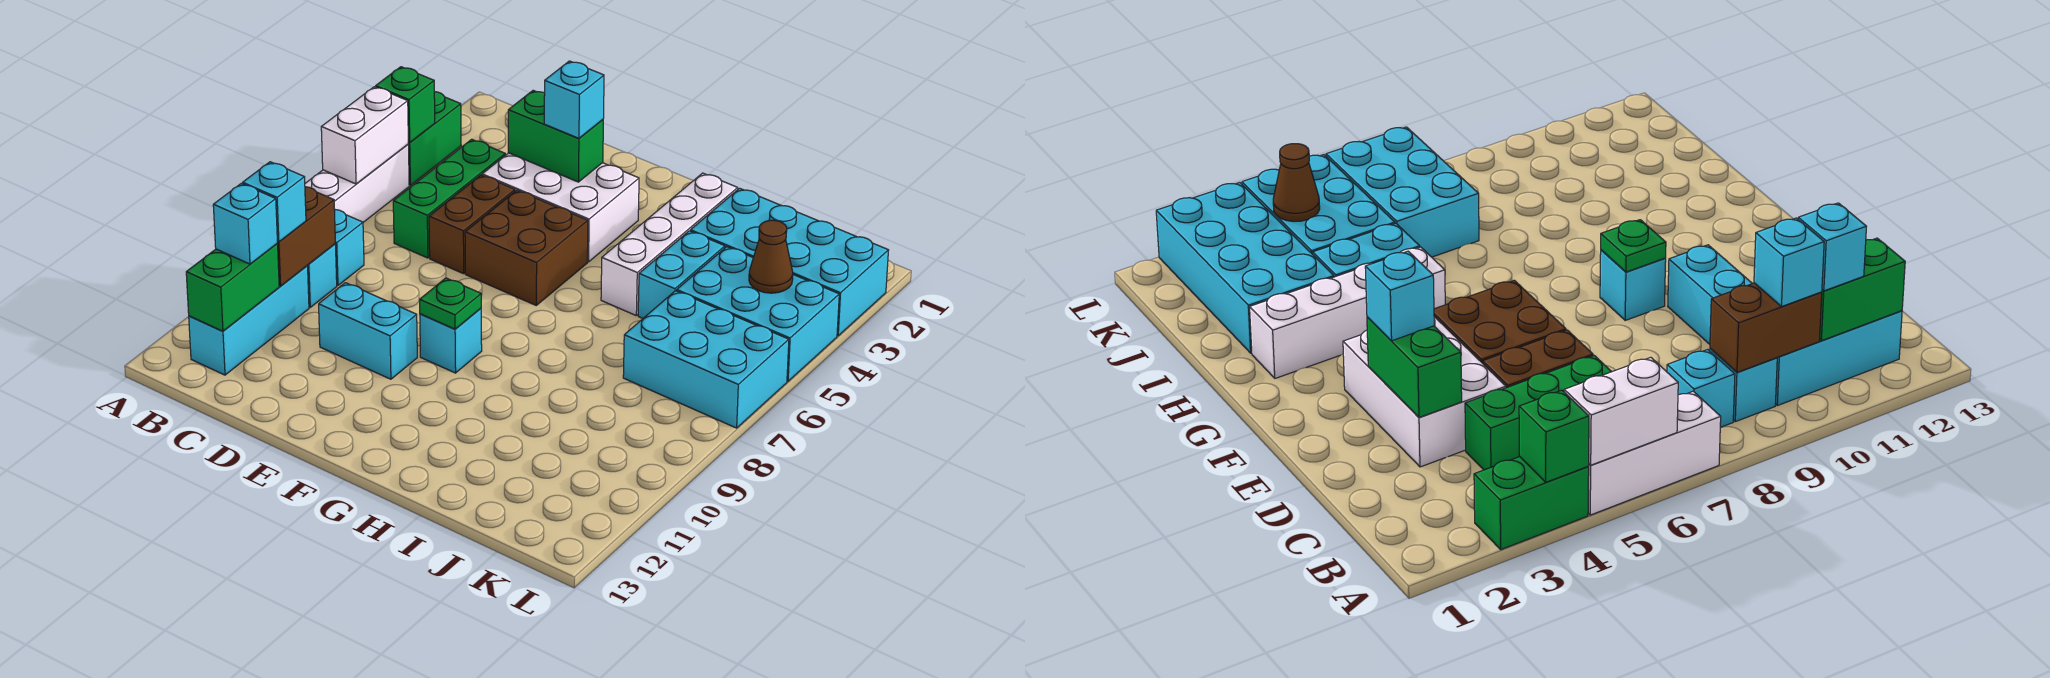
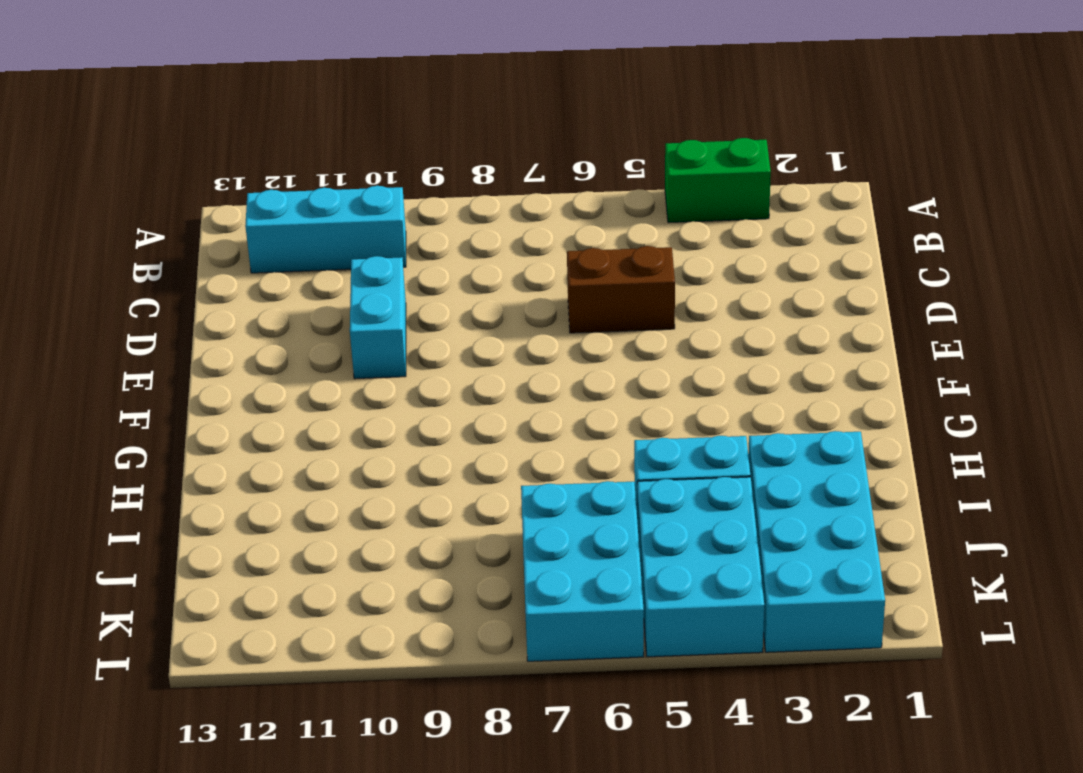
none -> white brick A5:A7 level 1
none -> cyan brick B8 level 1
none -> cyan brick B9 level 1

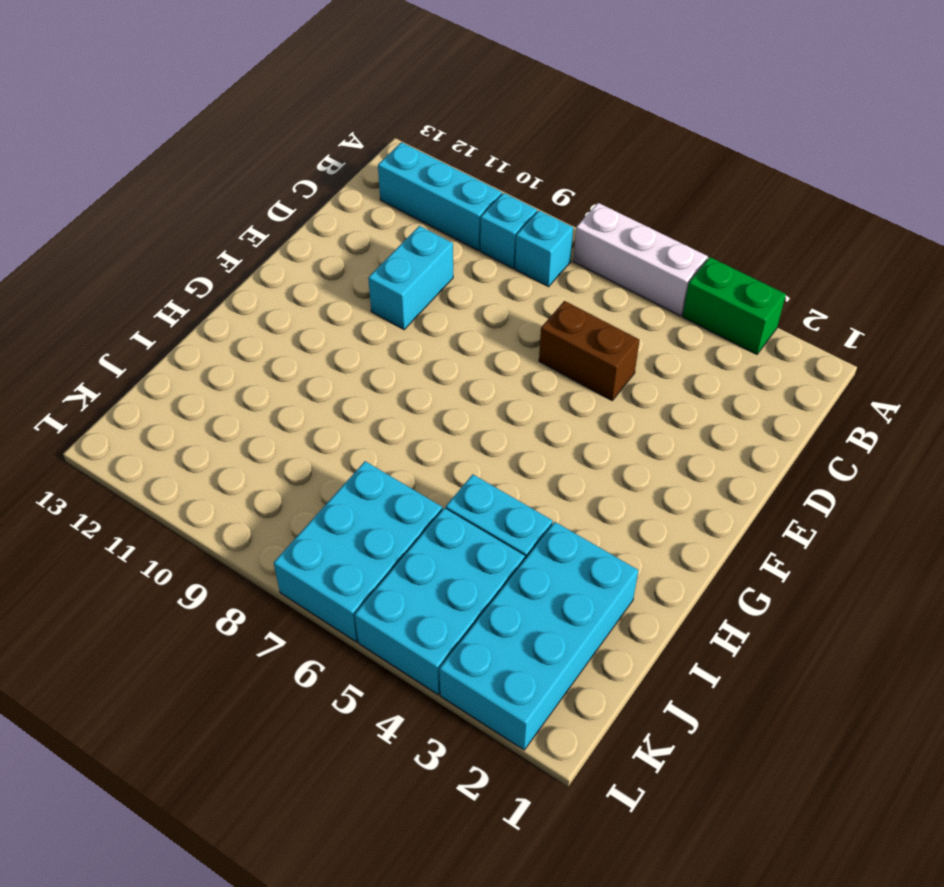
none -> green brick C4:C6 level 1
none -> white brick D3:F4 level 1
none -> brown brick E5:F6 level 1

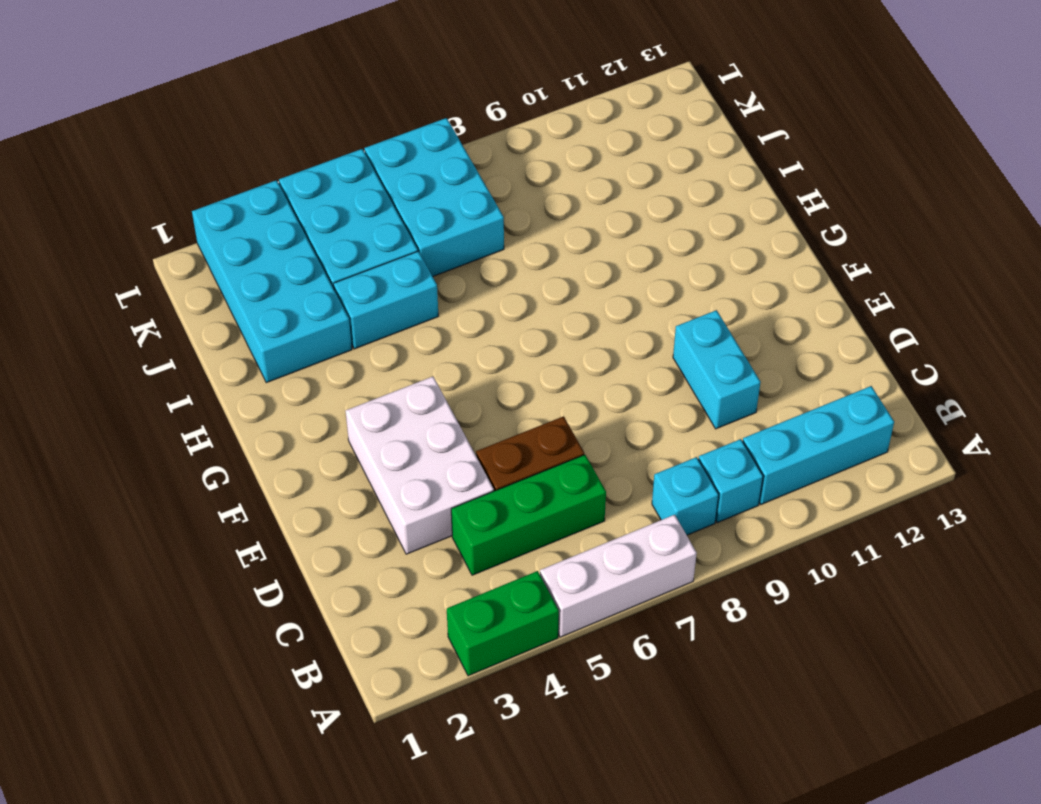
none -> brown brick E5:F6 level 1
none -> cyan brick F9 level 1
none -> white brick H2:H5 level 1

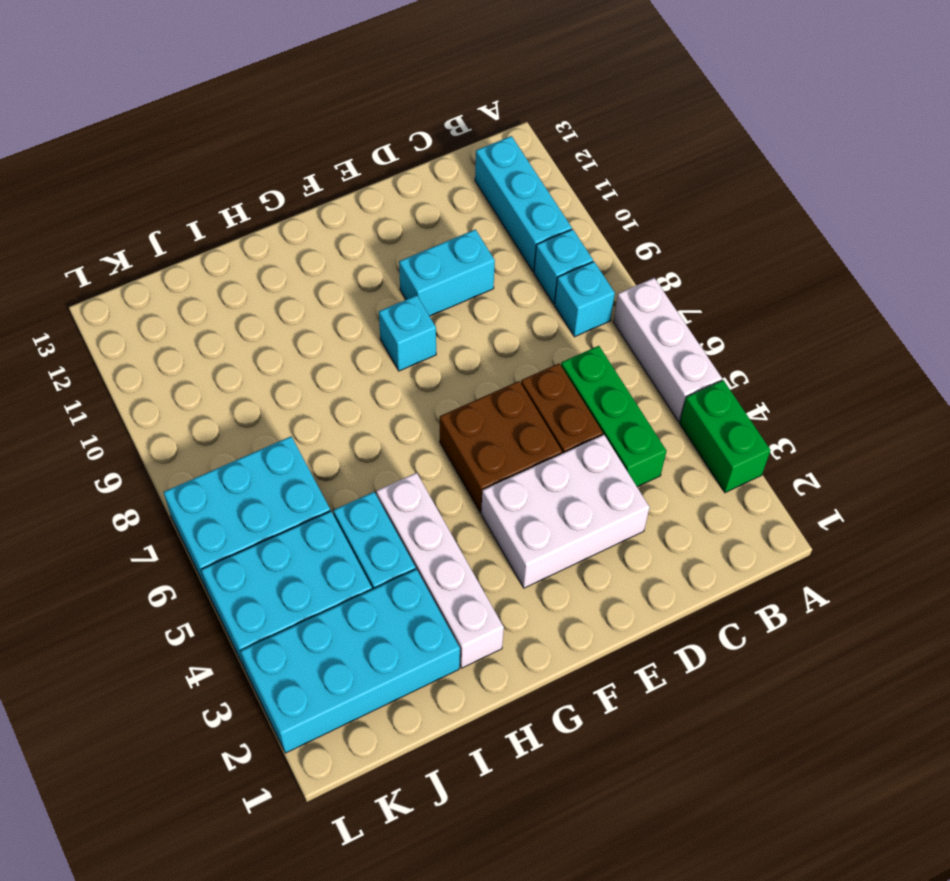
none -> green brick A4 level 2
none -> white brick A5:A6 level 2
none -> brown brick B9:B10 level 2

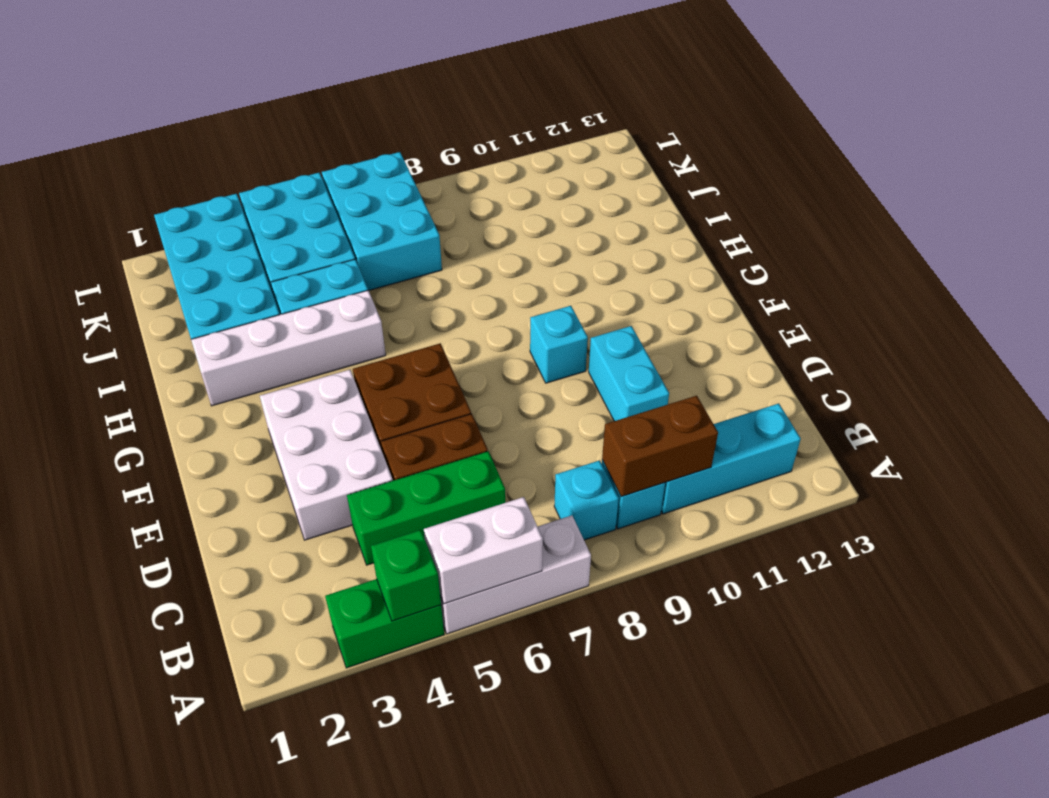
none -> green brick B11:B12 level 2
none -> green brick D3:E3 level 2
none -> green plate F9 level 2

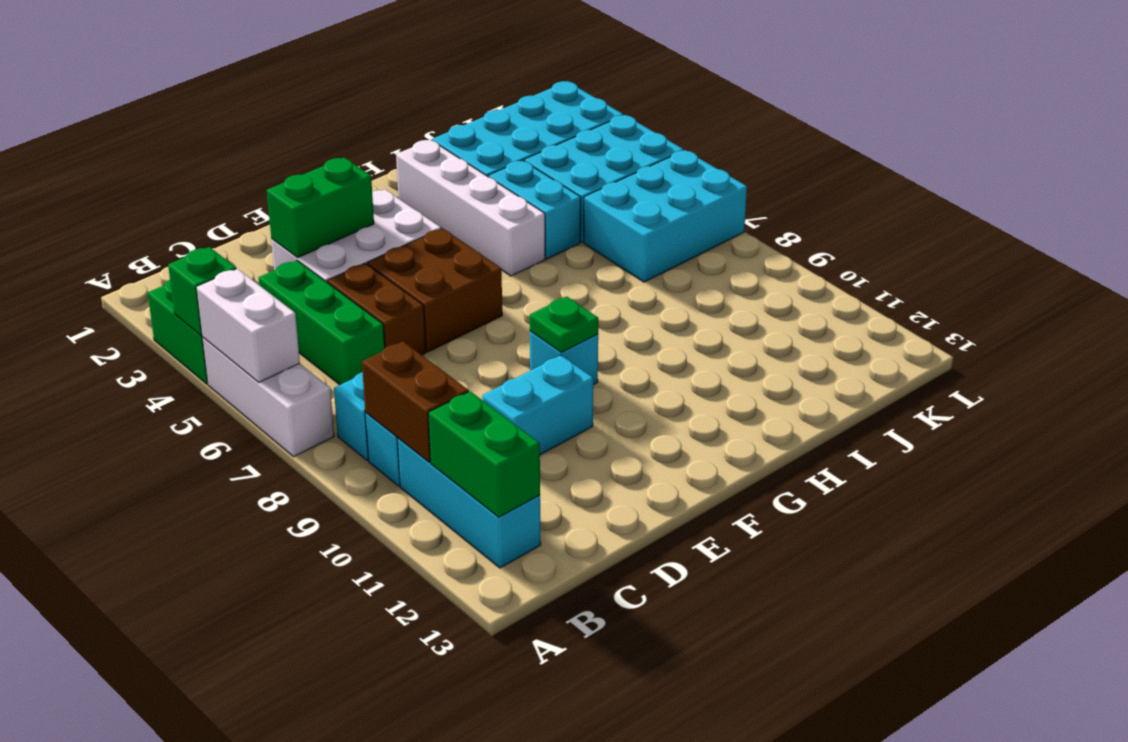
none -> brown cone K4 level 2
none -> cyan brick B10 level 3
none -> cyan brick B11 level 3

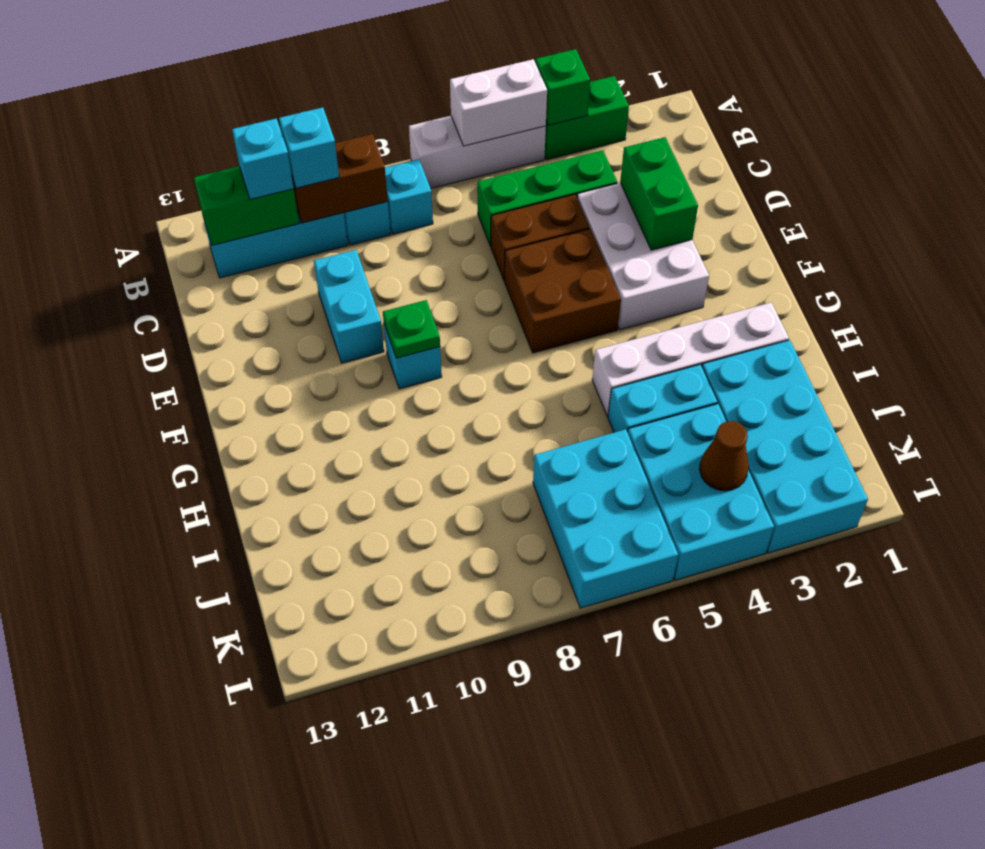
none -> cyan brick E3 level 3

